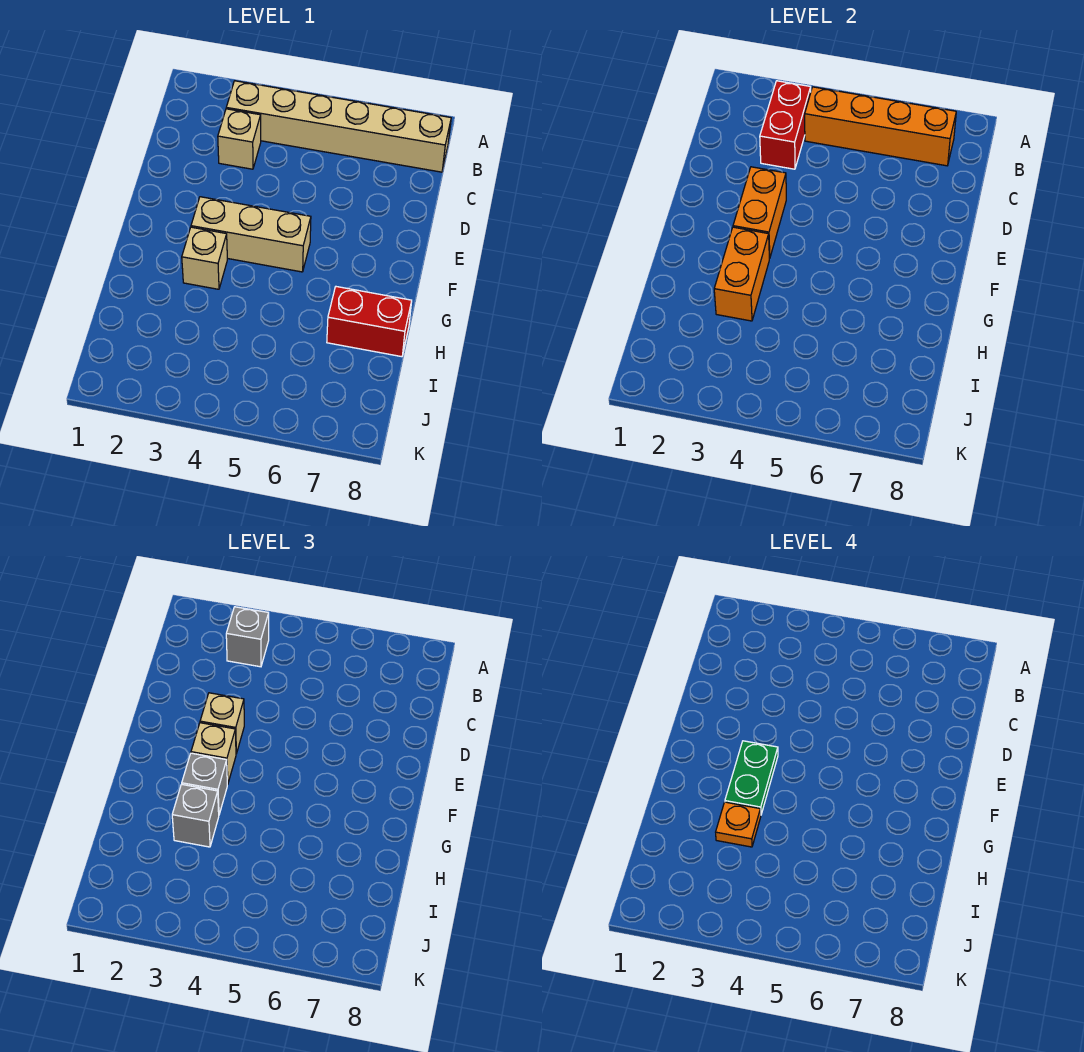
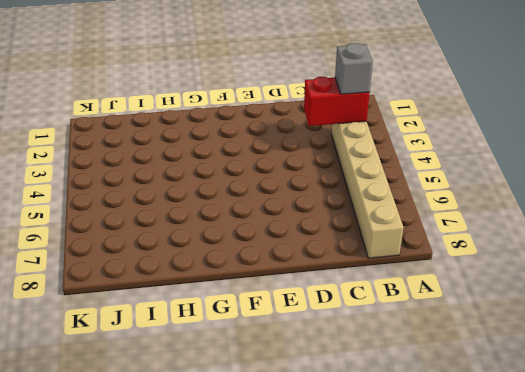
none -> tan brick C3 level 1
none -> tan brick F3:F5 level 1
none -> tan brick G3 level 1

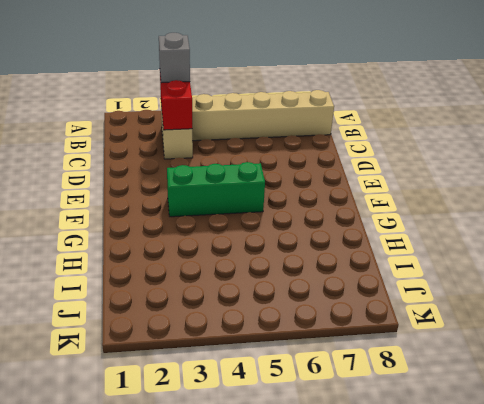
green brick F3:F5 level 1 -> tan brick F3:F5 level 1
none -> tan brick G3 level 1
none -> red brick H7:H8 level 1
none -> orange brick B4:B7 level 2

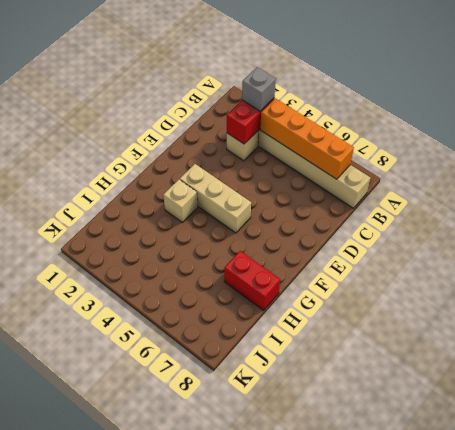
none -> orange brick E3:F3 level 2
none -> orange brick G3:H3 level 2
none -> tan brick E3 level 3

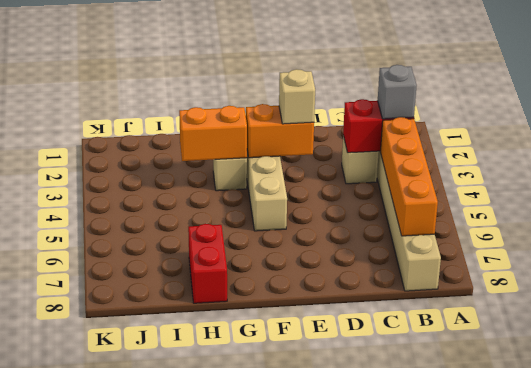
none -> tan brick F3 level 3
none -> grey brick G3 level 3
none -> grey brick H3 level 3

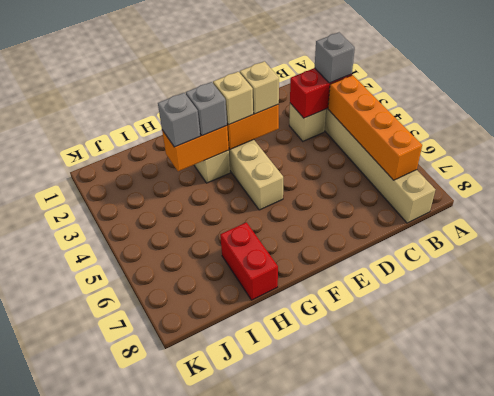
none -> green plate F3:G3 level 4
none -> orange plate H3 level 4

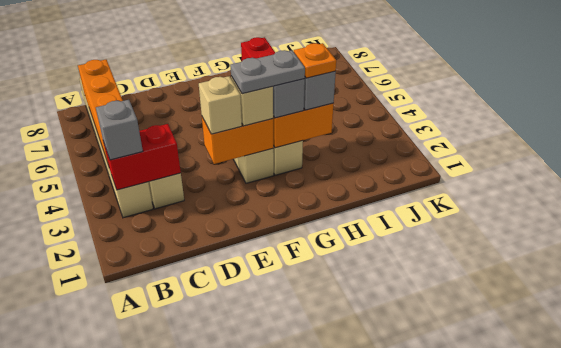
grey plate F3:G3 level 4 -> green plate F3:G3 level 4

